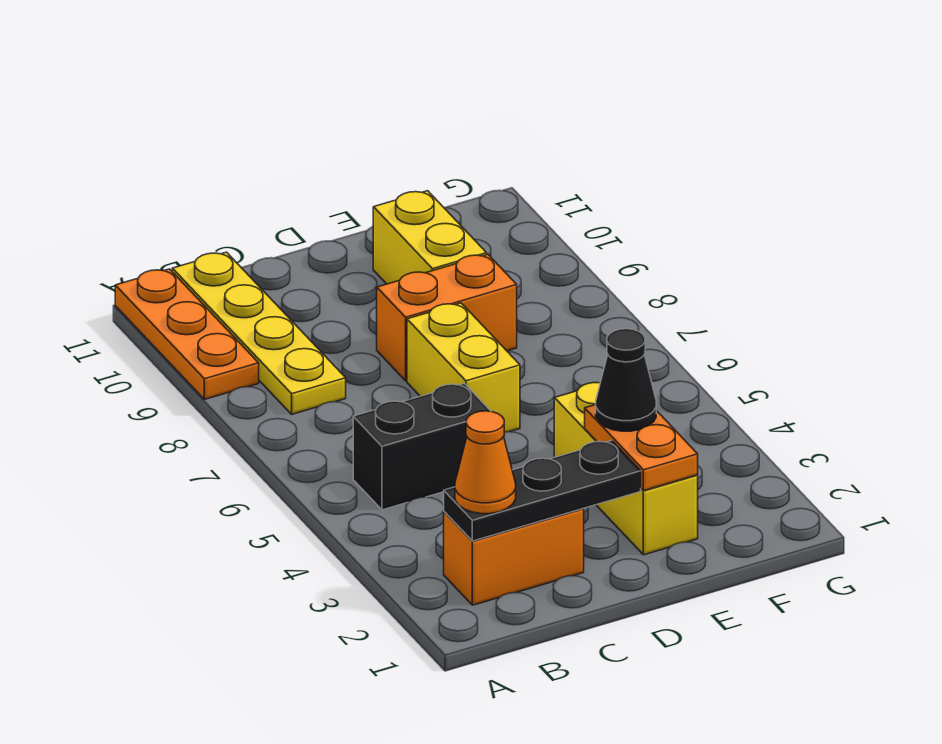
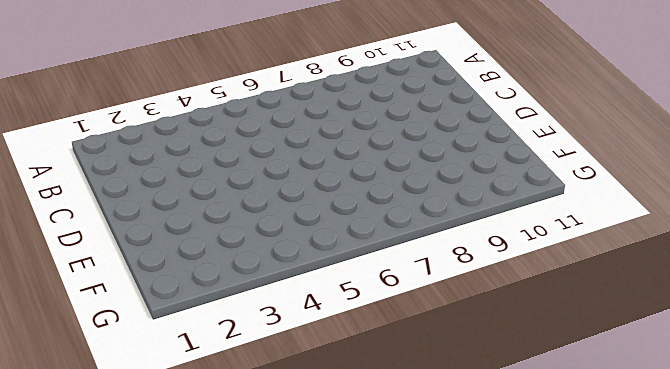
none -> orange plate A9:A11 level 1
none -> orange brick B2:C2 level 1
none -> black brick B5:C5 level 1

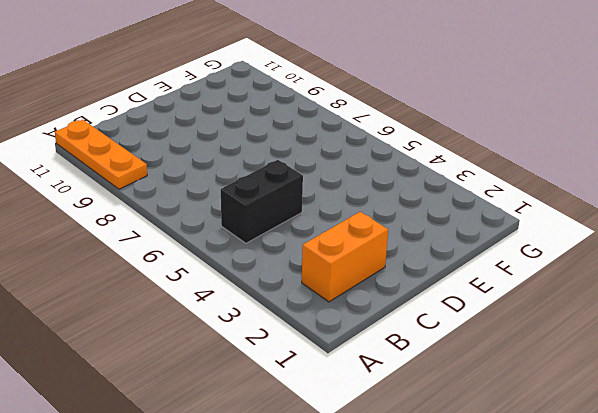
none -> yellow plate B8:B11 level 1
none -> yellow brick D6:D7 level 1
none -> orange brick D8:E8 level 1

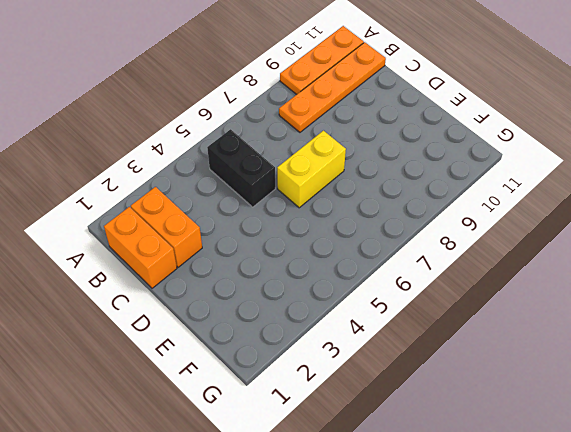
orange brick B1:C1 level 1 -> orange brick D8:E8 level 1
orange plate B8:B11 level 1 -> yellow plate B8:B11 level 1
none -> yellow brick E2:E4 level 1
none -> yellow brick E9:E10 level 1
none -> black plate B2:D2 level 2

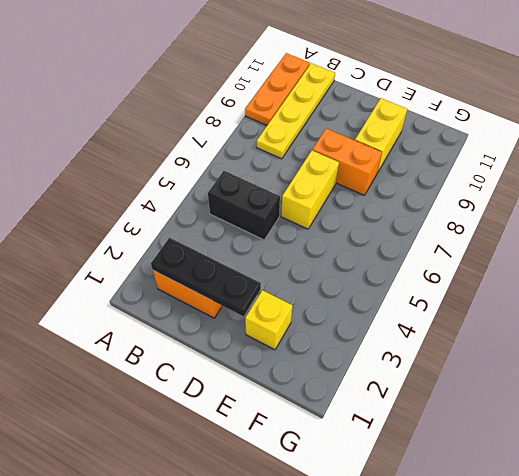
yellow brick E2 level 1 -> yellow brick E2:E4 level 1
none -> orange plate E2:E3 level 2
none -> orange cone B2 level 3
none -> black cone E3 level 3

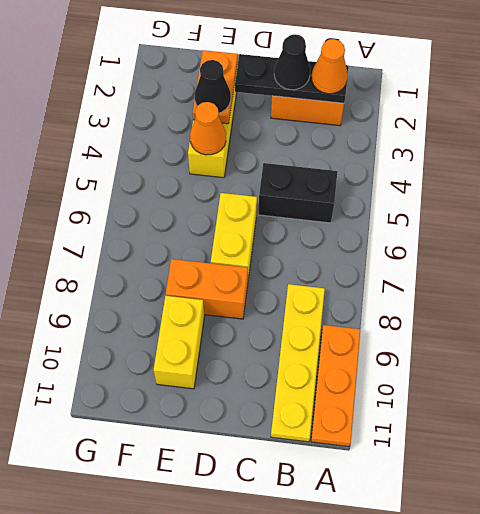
black cone C2 level 3 -> none
orange cone E4 level 2 -> none

